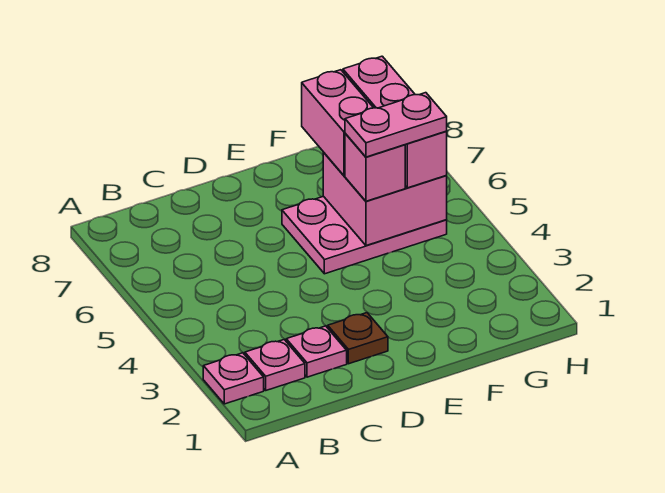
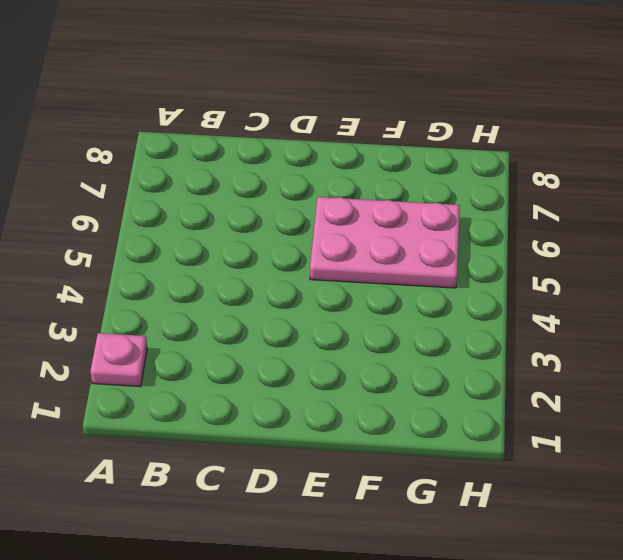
none -> pink plate B2 level 1
none -> pink plate C2 level 1

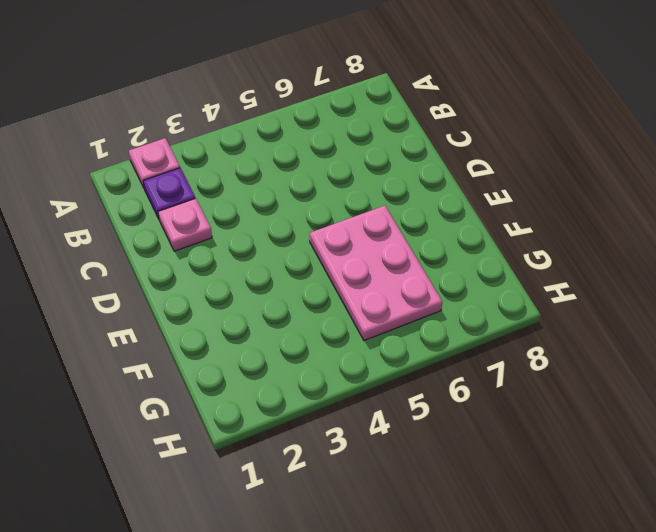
purple plate B2 level 1 -> pink plate B2 level 1
none -> brown plate D2 level 1
none -> pink brick F5:G6 level 2

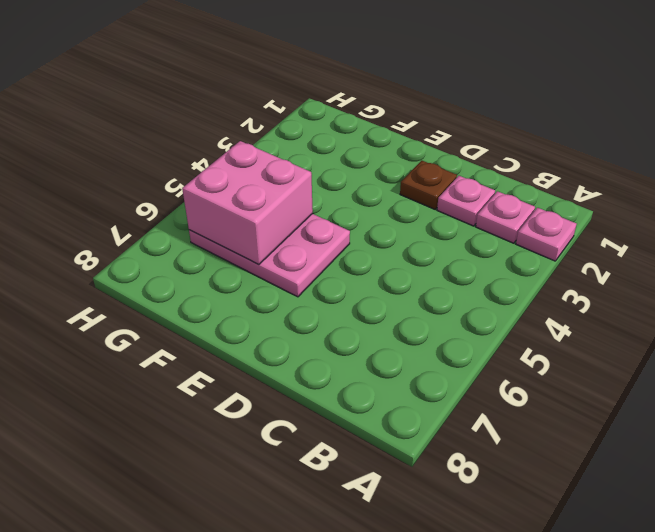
none -> pink brick F5 level 3
none -> pink brick F6:F7 level 3

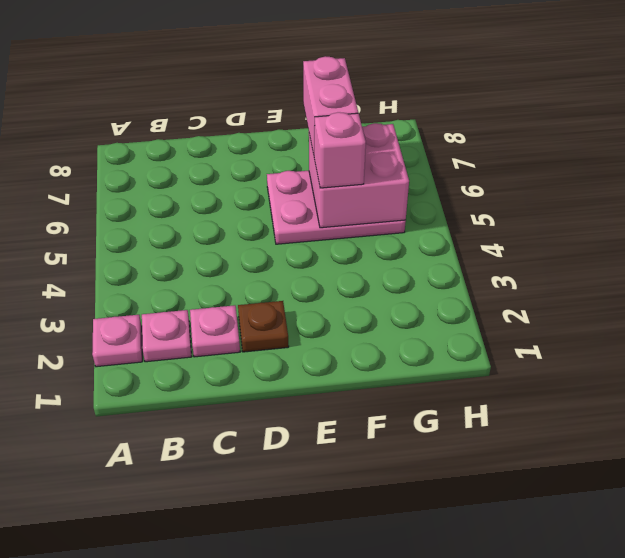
none -> pink brick G5:G7 level 3
none -> pink plate F5:G5 level 4

